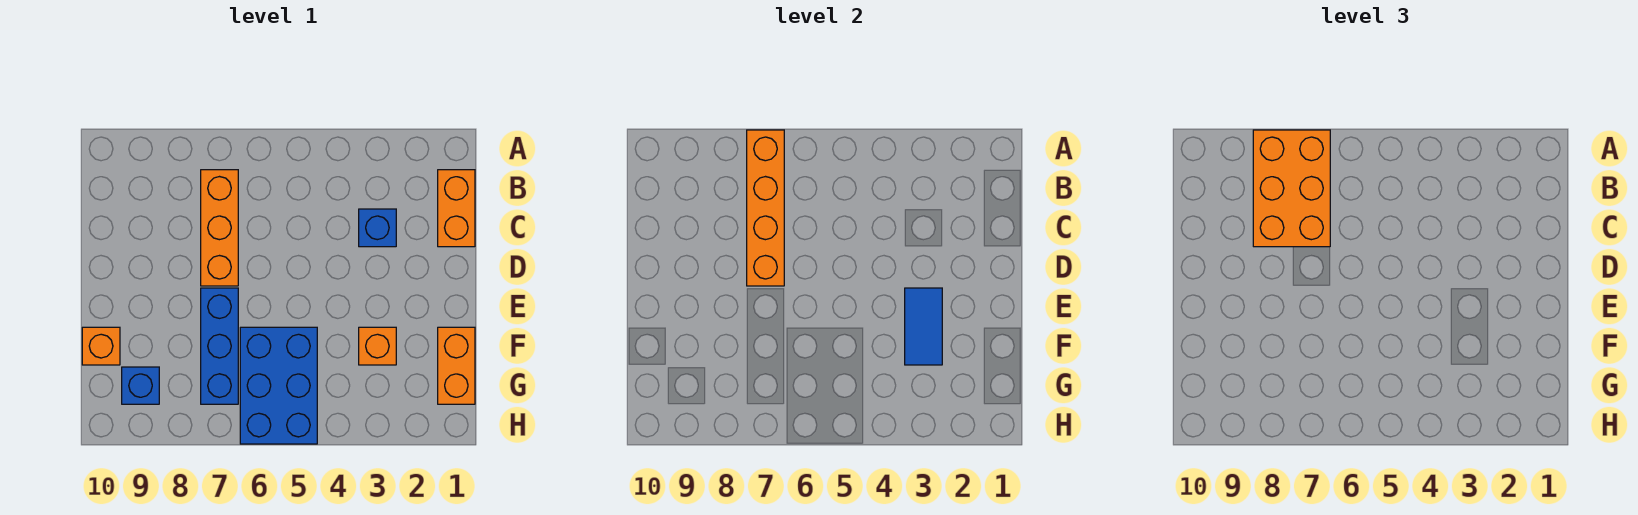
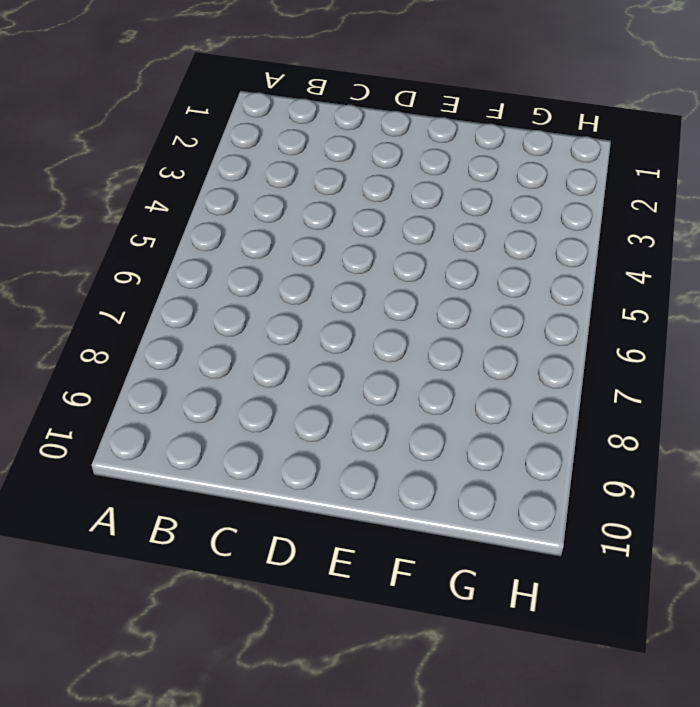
none -> orange brick B1:C1 level 1
none -> orange brick B7:D7 level 1
none -> blue brick C3 level 1

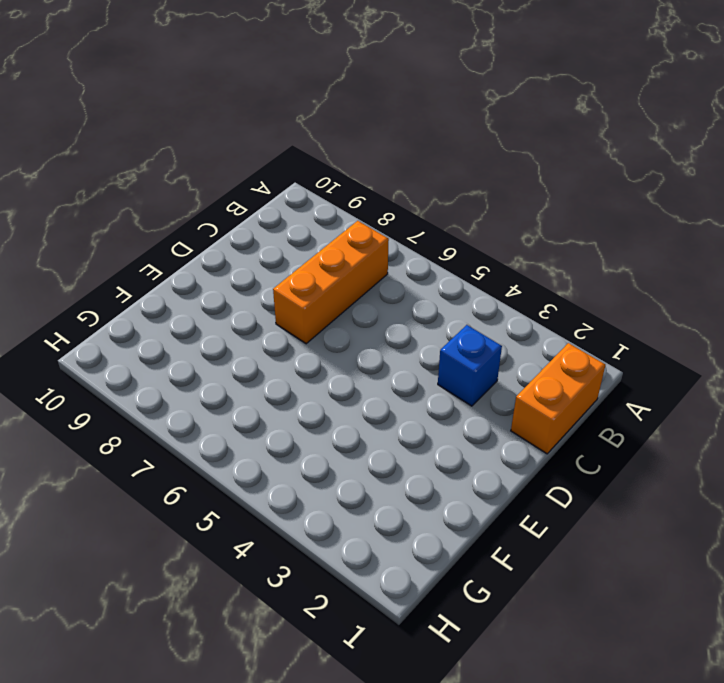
none -> blue brick E7:G7 level 1
none -> orange brick F1:G1 level 1
none -> orange brick F3 level 1

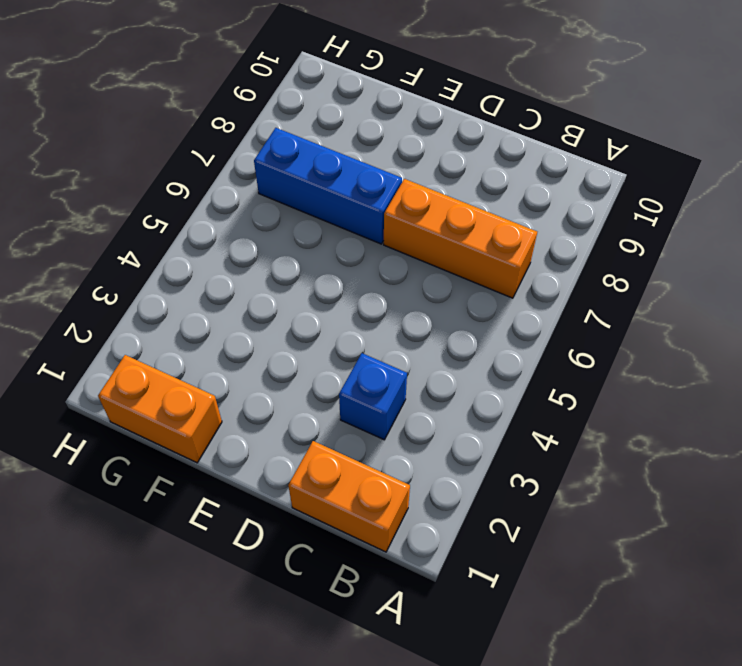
none -> orange brick F3 level 1
none -> blue brick F5:H6 level 1
none -> orange brick F10 level 1

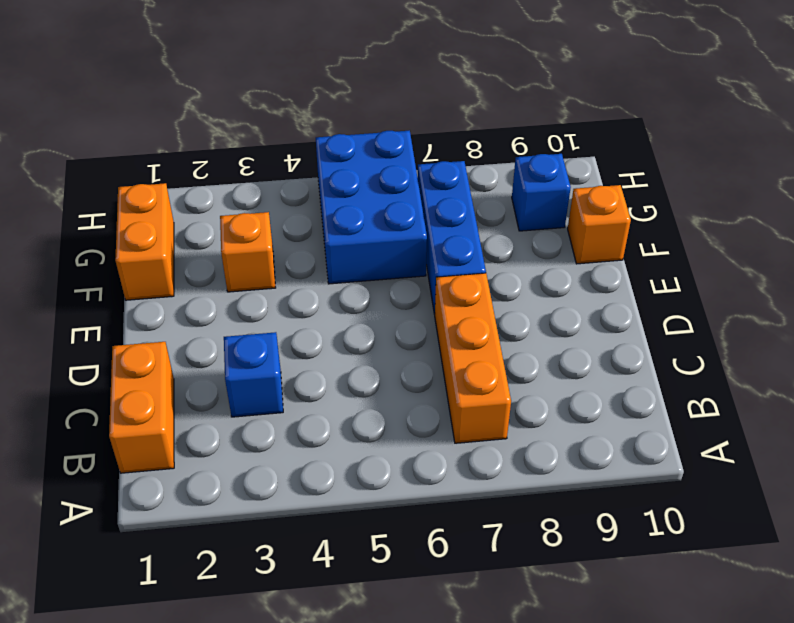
none -> orange brick A7:D7 level 2
none -> blue tile E3:F3 level 2
none -> orange brick A7:C8 level 3

